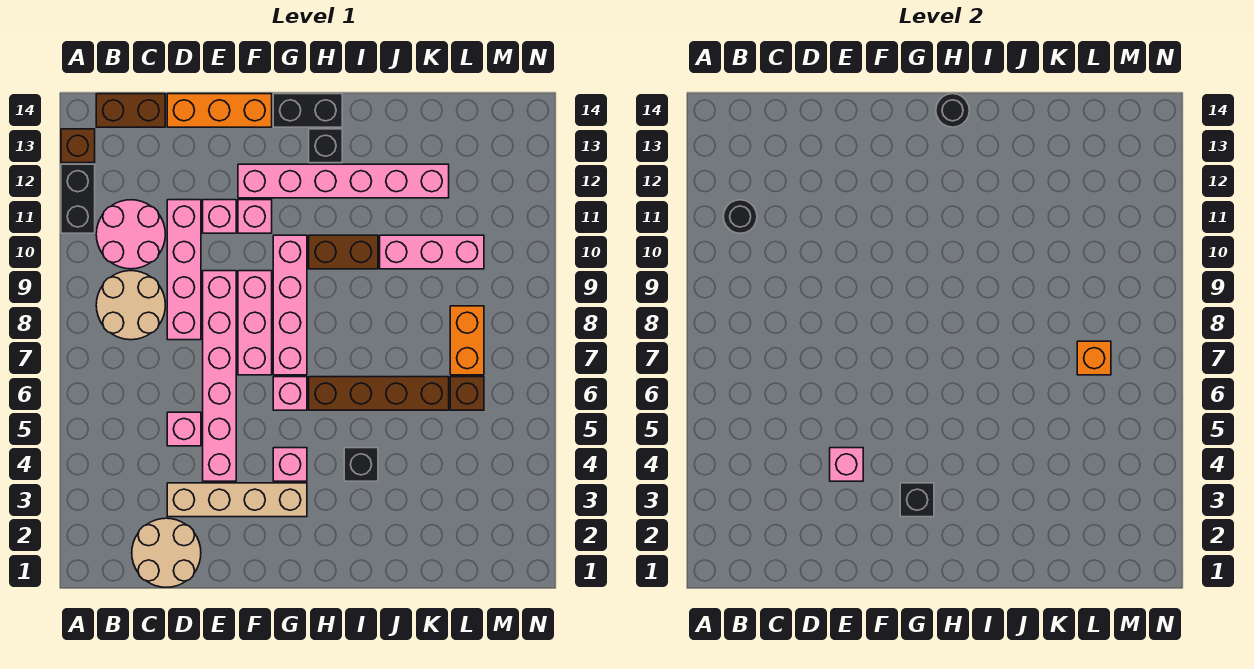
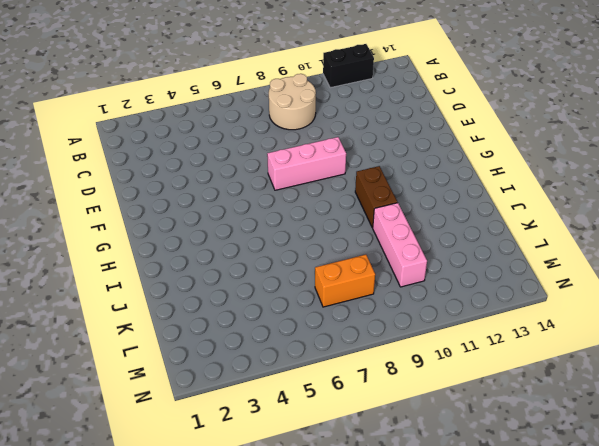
none -> brown brick A13 level 1
none -> pink round brick B10:C11 level 1
none -> brown brick B14:C14 level 1
none -> tan round brick C1:D2 level 1

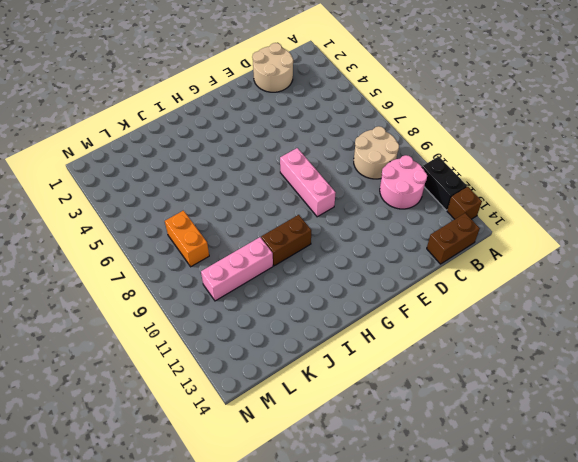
none -> tan brick D3:G3 level 1
none -> pink brick D5 level 1
none -> pink brick D8:D11 level 1
none -> orange brick D14:F14 level 1

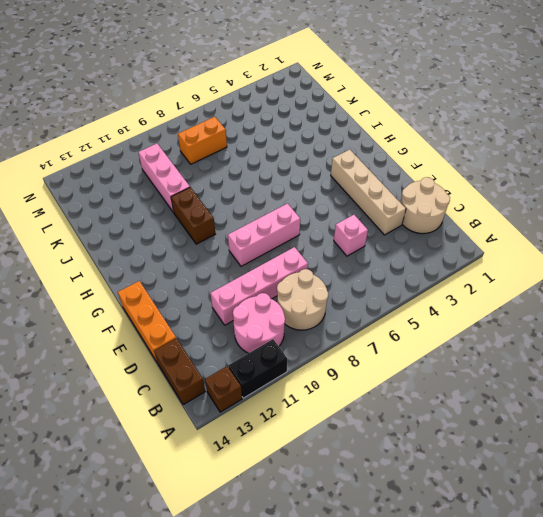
none -> pink brick E4:E9 level 1
none -> pink brick E11 level 1
none -> pink brick F11 level 1
none -> pink brick F12:K12 level 1

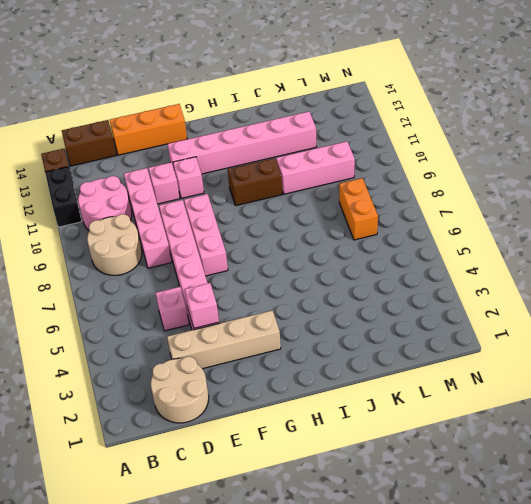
none -> pink brick G4 level 1
none -> pink brick G6 level 1
none -> pink brick G7:G10 level 1
none -> black brick G14:H14 level 1

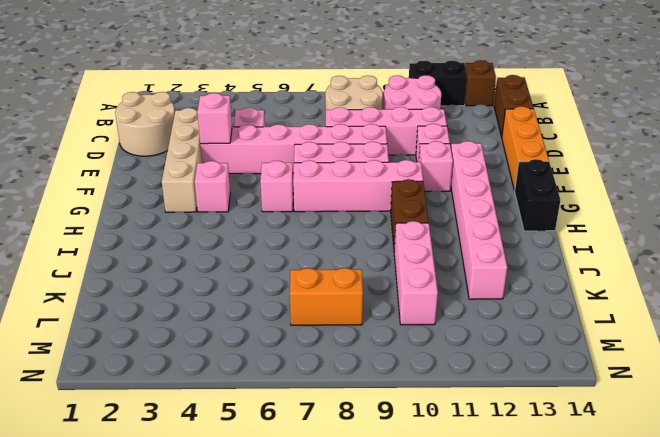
none -> brown brick H6:K6 level 1
none -> black brick H13 level 1
none -> black brick I4 level 1
none -> brown brick L6 level 1

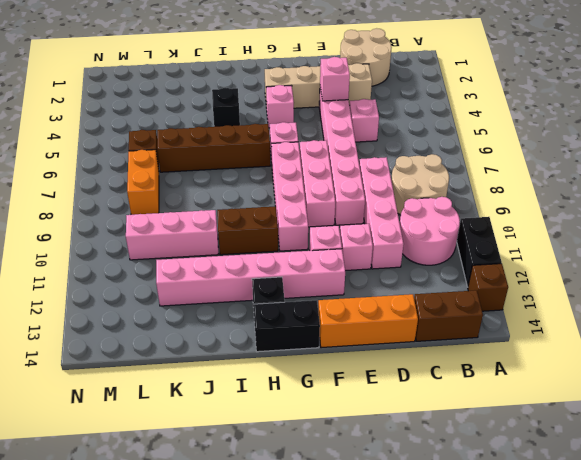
none -> black round brick B11 level 2
none -> black brick G3 level 2
none -> black round brick H14 level 2
none -> orange brick L7 level 2

